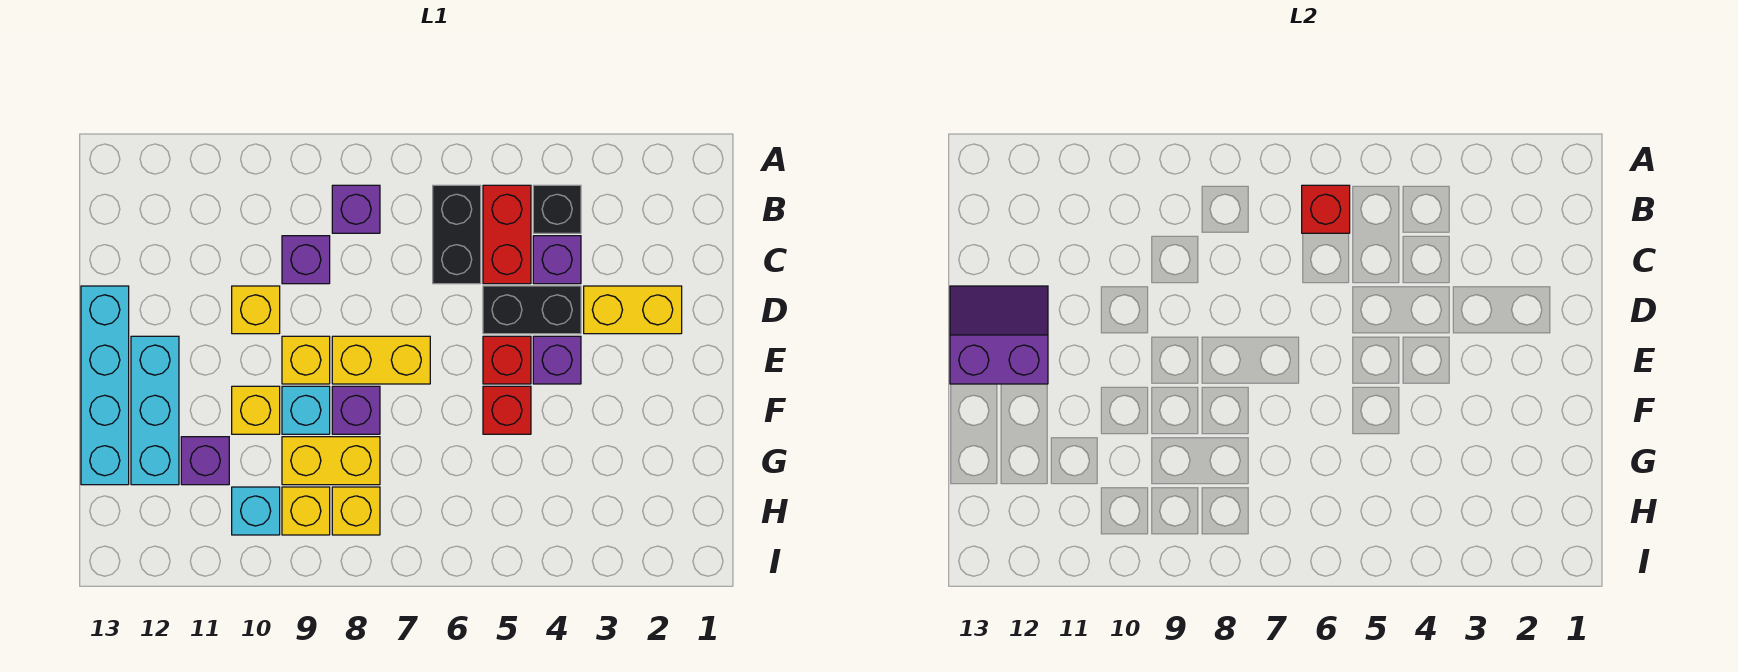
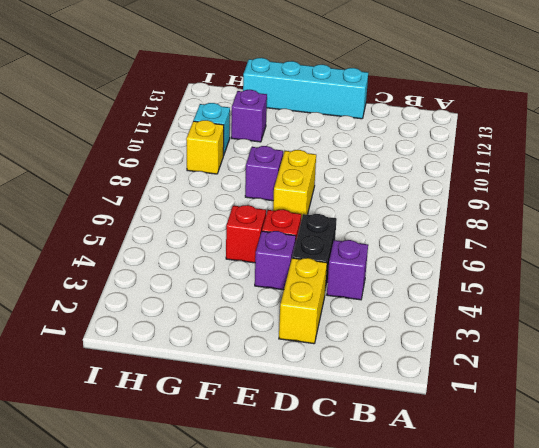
none -> black brick B4 level 1
none -> red brick B5:C5 level 1
none -> black brick B6:C6 level 1

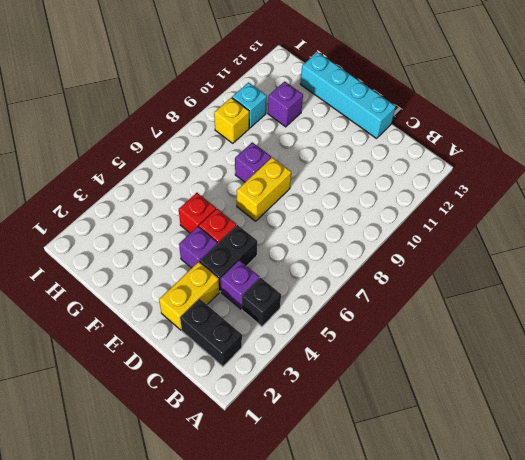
black brick B2:C2 level 1 -> black brick B6:C6 level 1
none -> red brick B5:C5 level 1
none -> purple brick B8 level 1
none -> purple brick C9 level 1

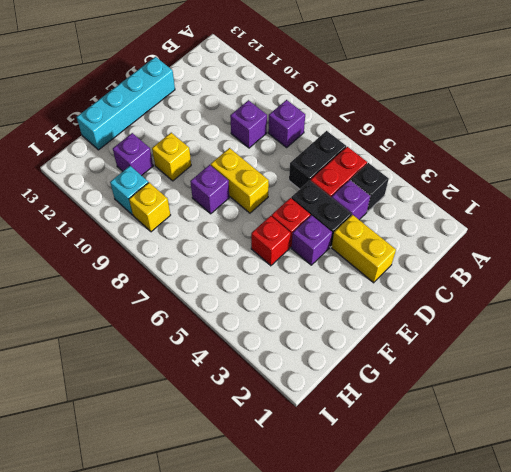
none -> yellow brick D10 level 1
none -> yellow brick E9 level 1
none -> cyan brick E12:G12 level 1

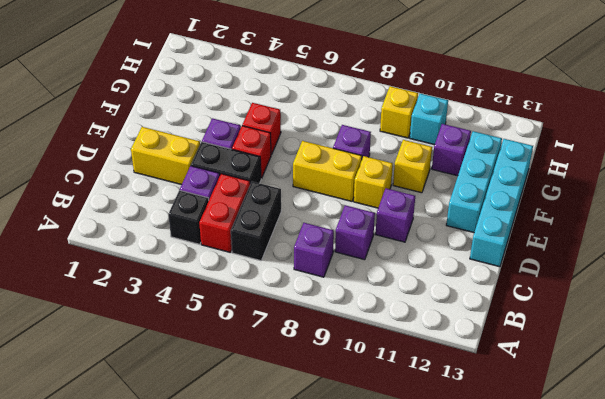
purple brick D10 level 1 -> yellow brick D10 level 1
none -> cyan brick F9 level 1
none -> yellow brick G8:G9 level 1
none -> yellow brick H8 level 1

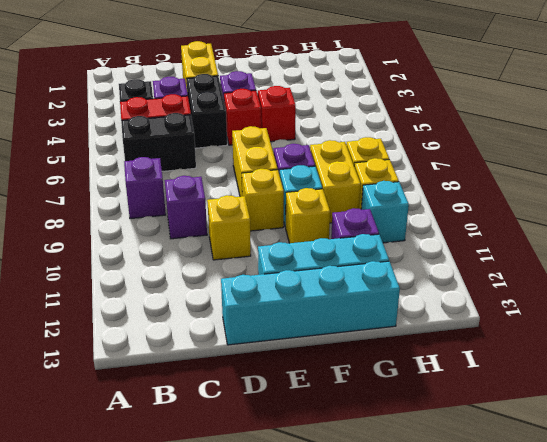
none -> red brick B6 level 2
none -> purple slope D12:E13 level 2 top E

